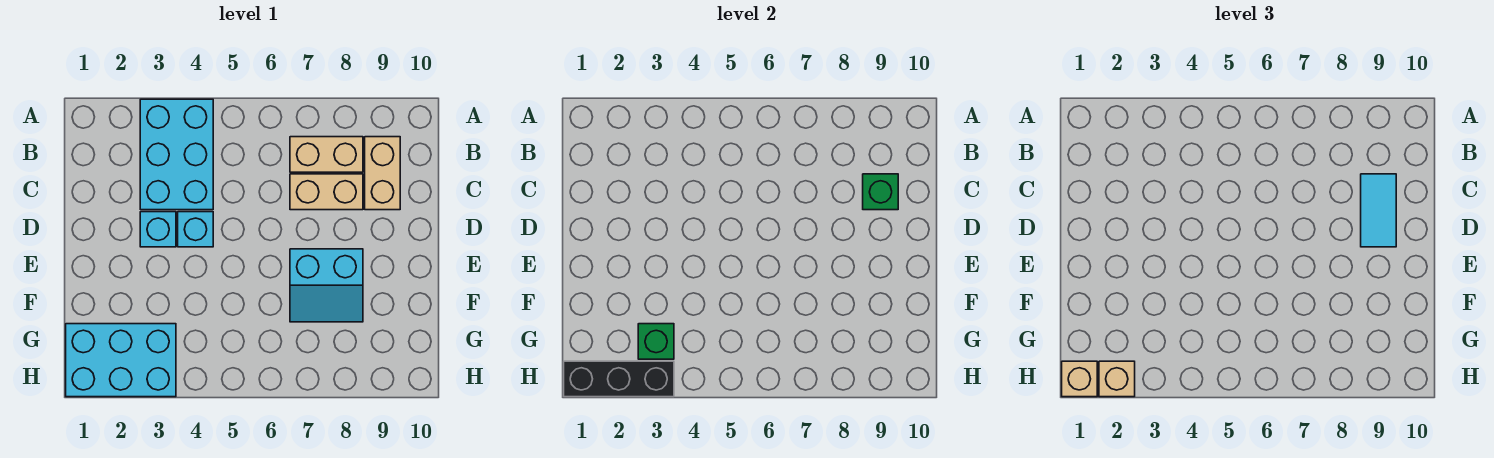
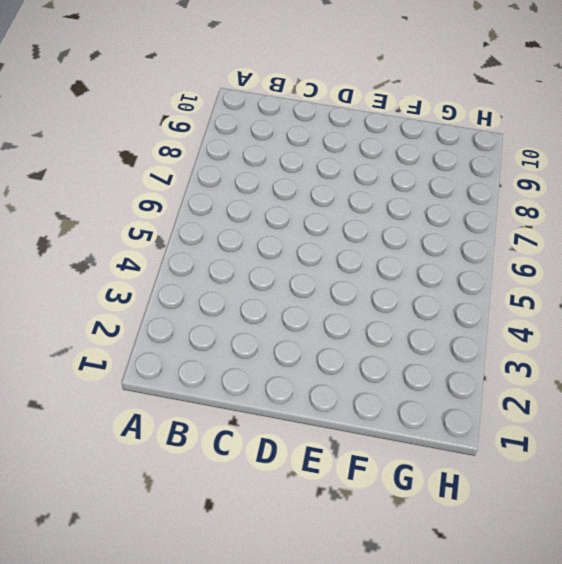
none -> cyan brick A3:C4 level 1
none -> tan brick B7:B8 level 1
none -> tan brick B9:C9 level 1

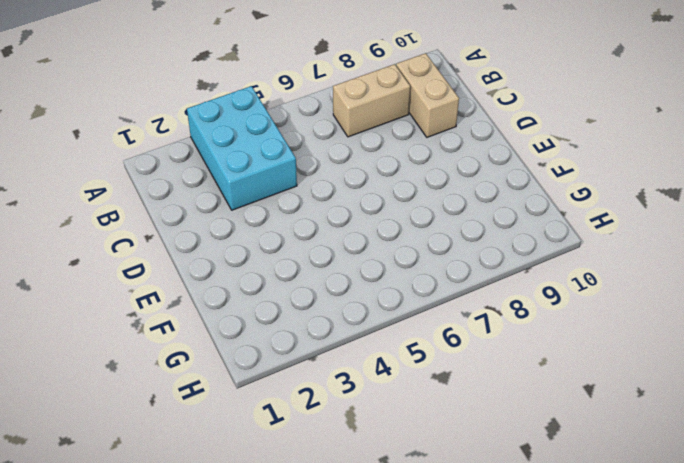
none -> tan brick C7:C8 level 1
none -> cyan brick D3 level 1
none -> cyan brick D4 level 1

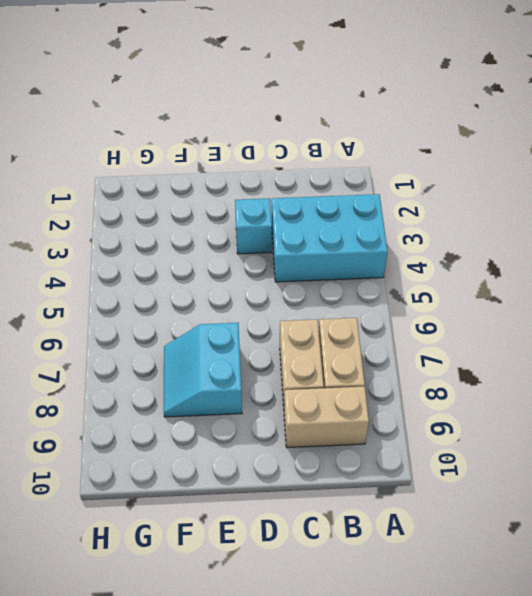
none -> cyan brick D4 level 1
none -> cyan brick G1:H3 level 1
none -> green brick C9 level 2

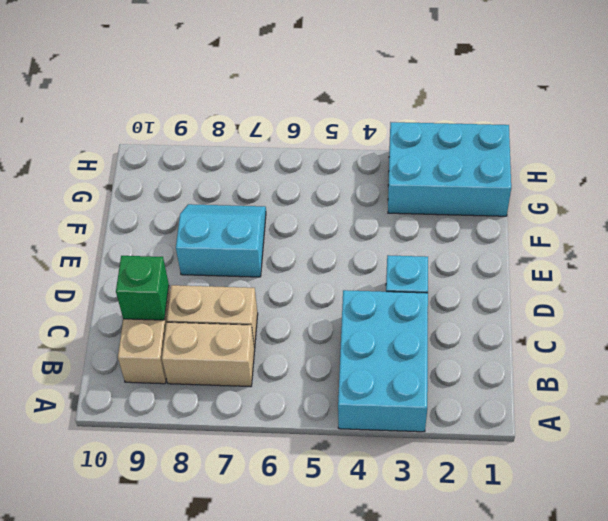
none -> cyan brick D4 level 1
none -> green brick G3 level 2
none -> black brick H1:H3 level 2

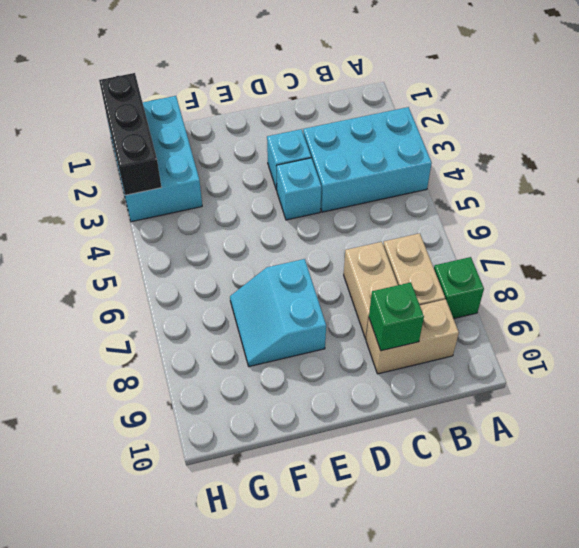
green brick A8 level 1 -> green brick G3 level 2
none -> cyan tile C9:D9 level 3
none -> tan brick H1 level 3
none -> tan brick H2 level 3

